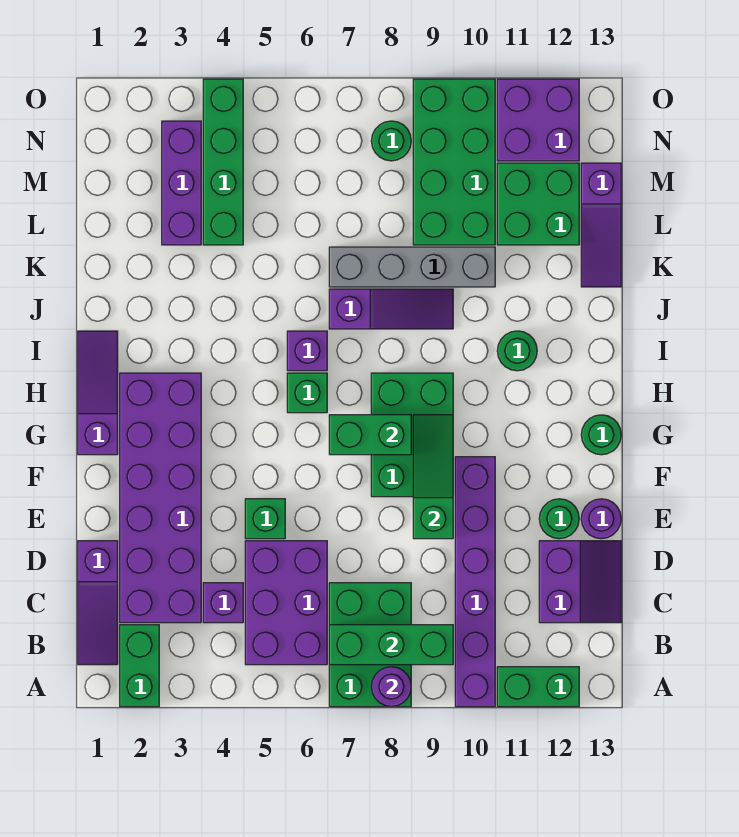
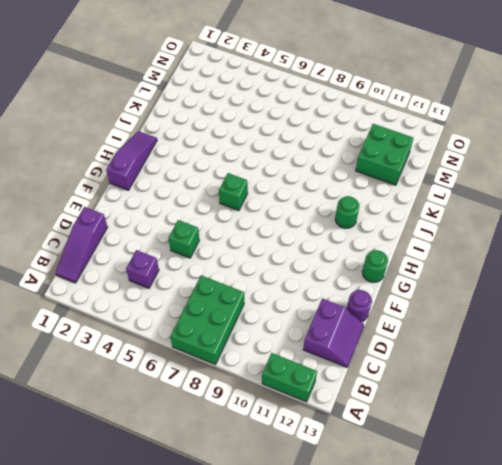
none -> green brick A2:B2 level 1
none -> purple brick A10:F10 level 1
none -> purple brick B5:D6 level 1
none -> purple brick C2:H3 level 1

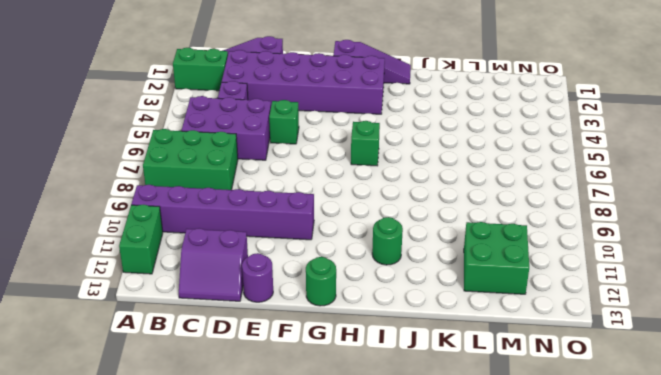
none -> green round brick E12 level 1
none -> green brick F8:H9 level 1
none -> purple brick I6 level 1
none -> purple slope J7:J9 level 1 top 7

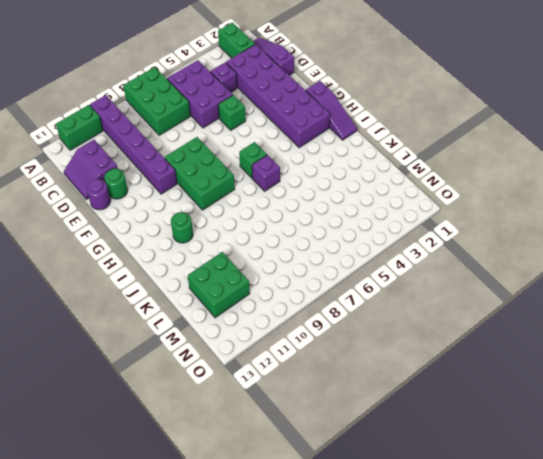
none -> green round brick G13 level 1
none -> purple slope J7:J9 level 1 top 7
none -> grey brick K7:K10 level 1
none -> purple slope K13:M13 level 1 top M

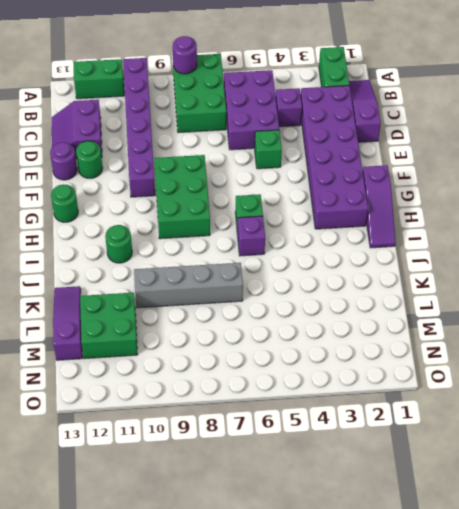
none -> purple slope J7:J9 level 1 top 7
none -> purple brick L3:N3 level 1
none -> green brick L4:O4 level 1
none -> green brick L9:O10 level 1

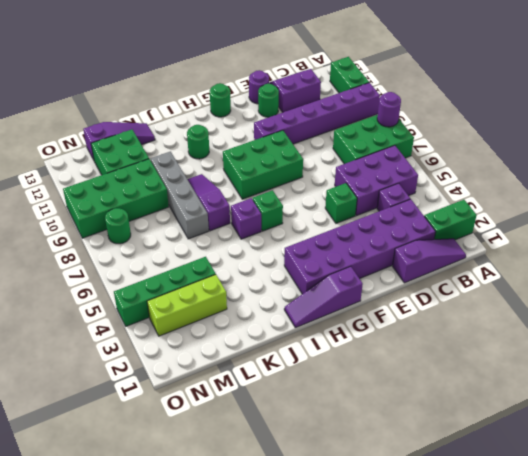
lime brick L3:N3 level 1 -> purple brick L3:N3 level 1
none -> purple brick N11:O12 level 1
none -> green brick B7:B9 level 2
none -> green slope E9:G9 level 2 top E
none -> green brick G7:G8 level 2

